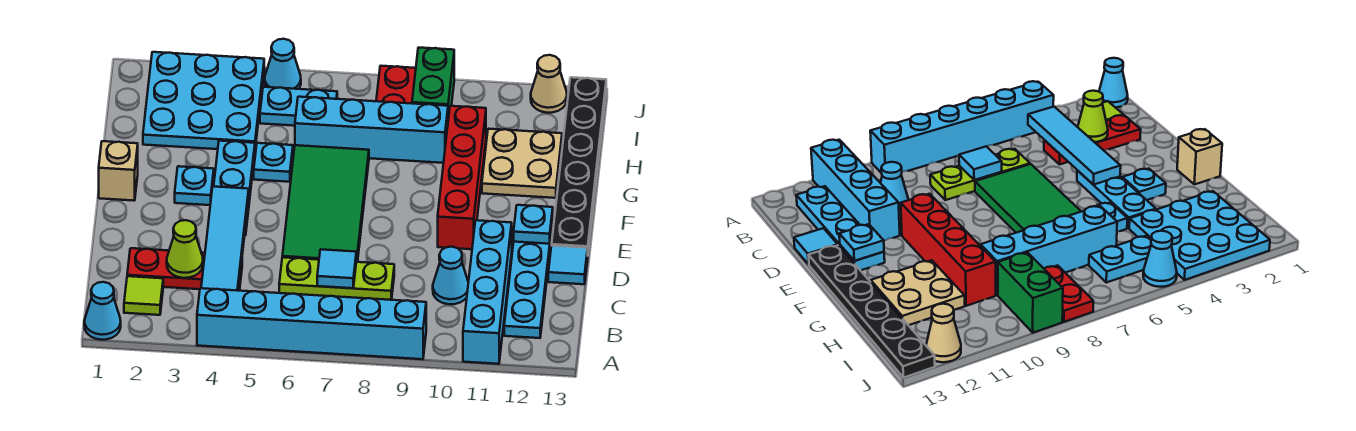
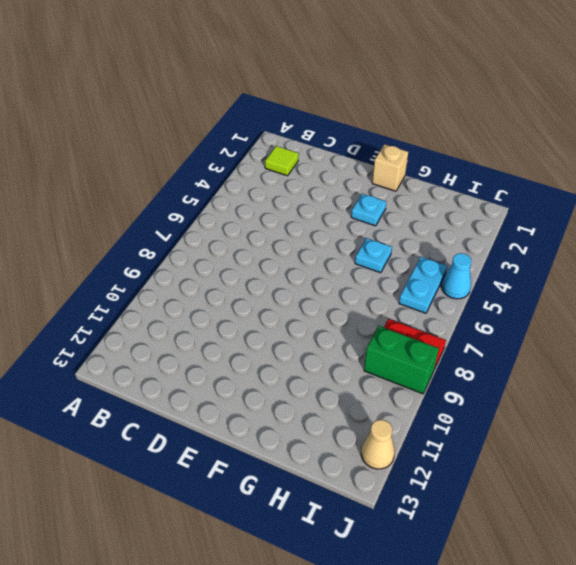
none -> cyan cone A1 level 1
none -> cyan brick A4:A9 level 1
none -> cyan brick A11:D11 level 1

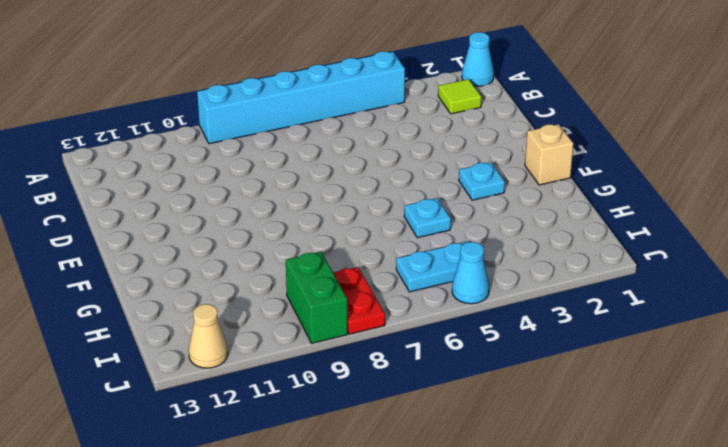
none -> cyan brick A11:D11 level 1
none -> cyan plate B12:E12 level 1
none -> red plate C2:C4 level 1

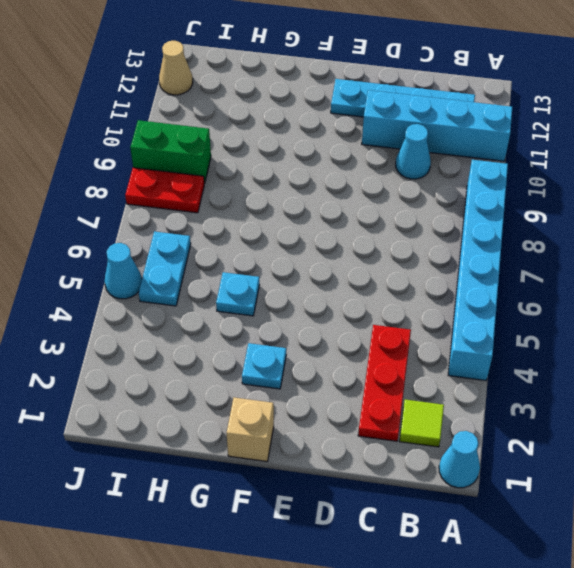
none -> lime plate C6:C8 level 1
none -> green tile D6:G7 level 1
none -> cyan tile D13 level 1

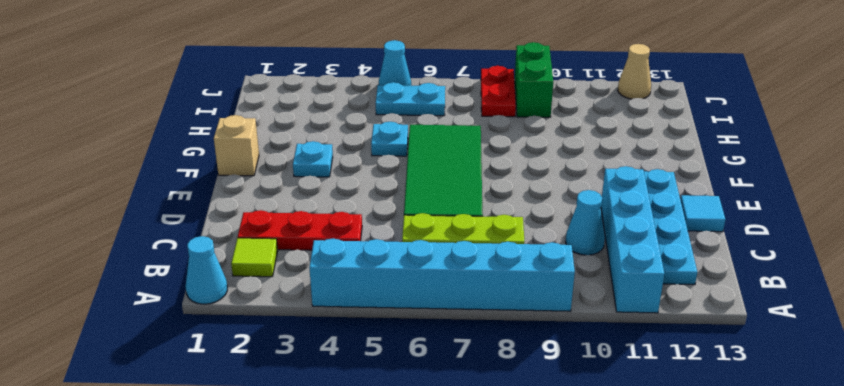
none -> cyan plate E4:G4 level 1
none -> red brick E10:H10 level 1
none -> black plate E13:J13 level 1

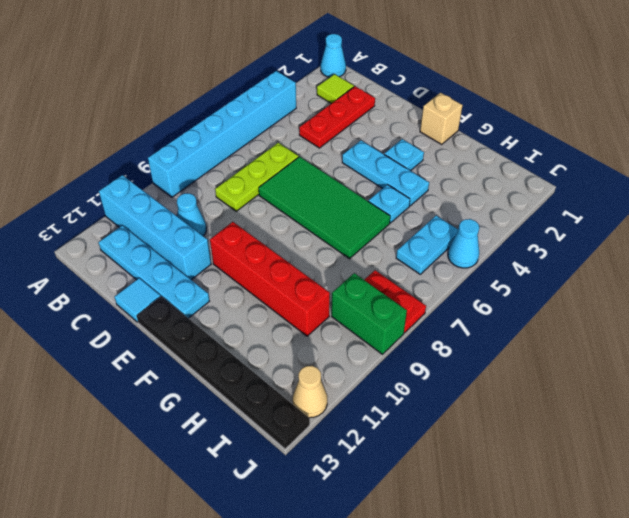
none -> tan plate G11:H12 level 1
none -> cyan plate H2:J4 level 1
none -> cyan brick H6:H9 level 1

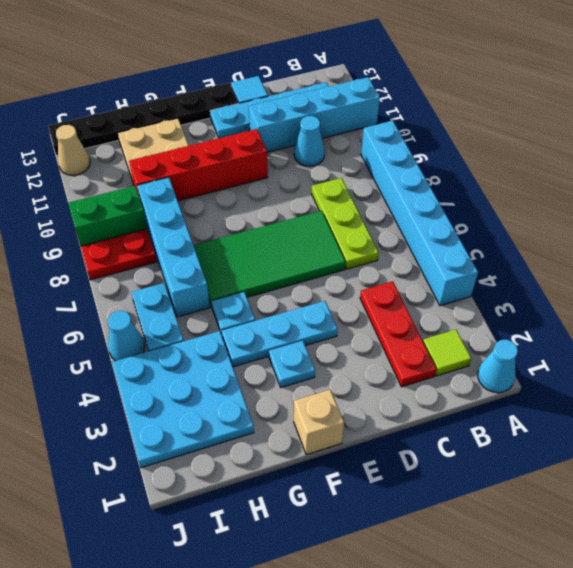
none -> cyan tile B4:E4 level 2
none -> lime cone C3 level 2
none -> cyan tile C7 level 2

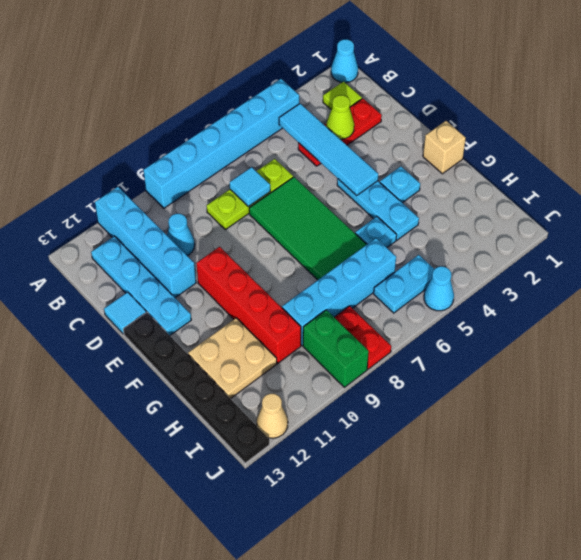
none -> cyan plate H2:J4 level 1
none -> cyan plate E12 level 2

